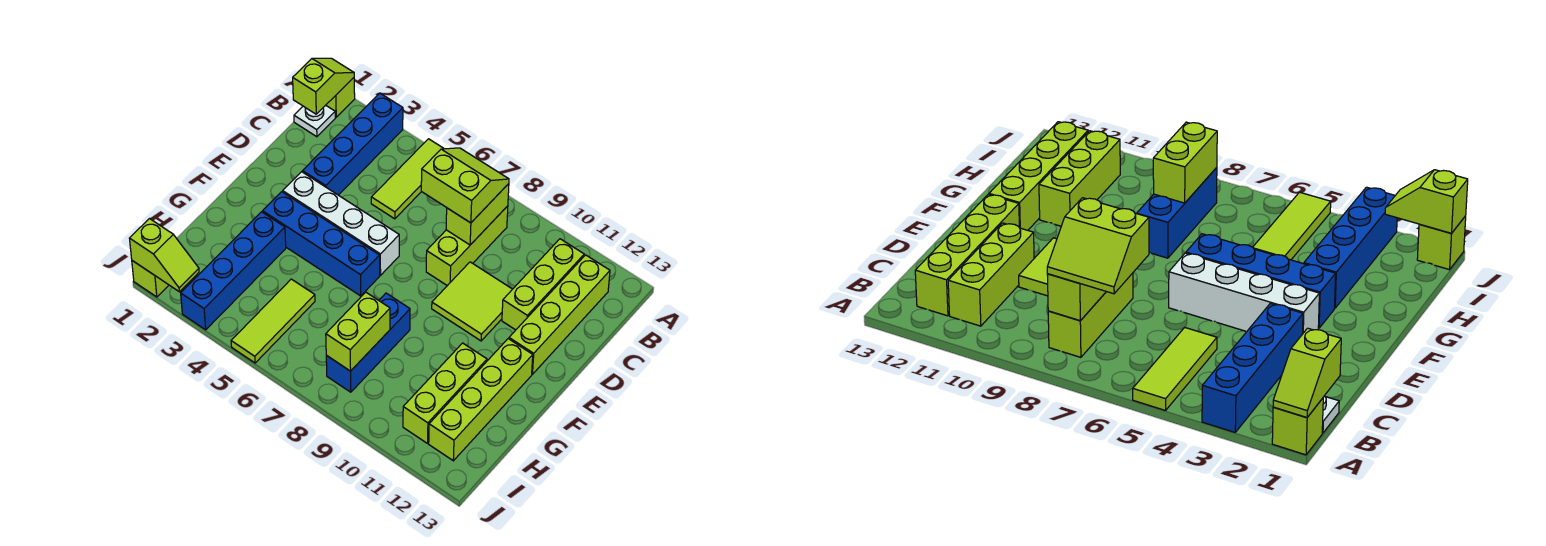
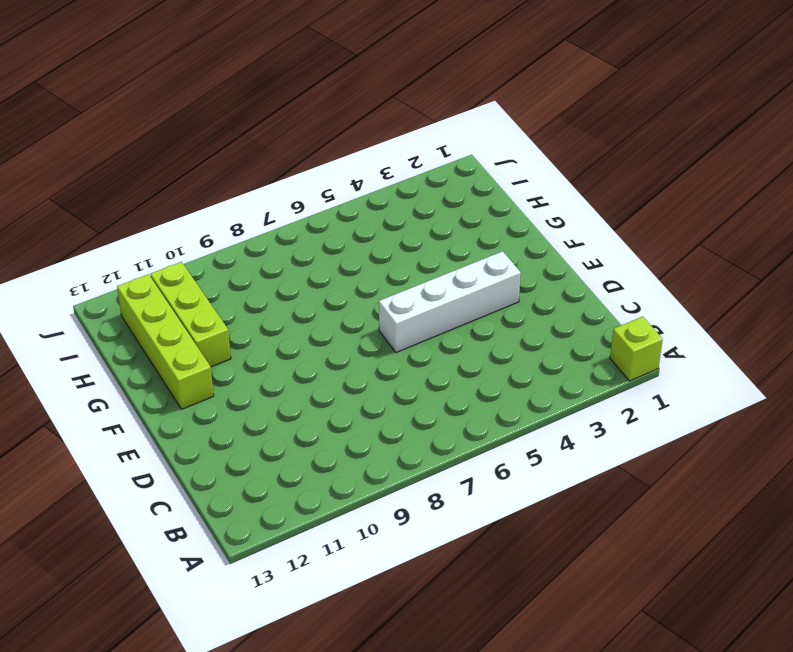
none -> blue brick A3:D3 level 1
none -> lime tile A5:C5 level 1
none -> white plate B1 level 1

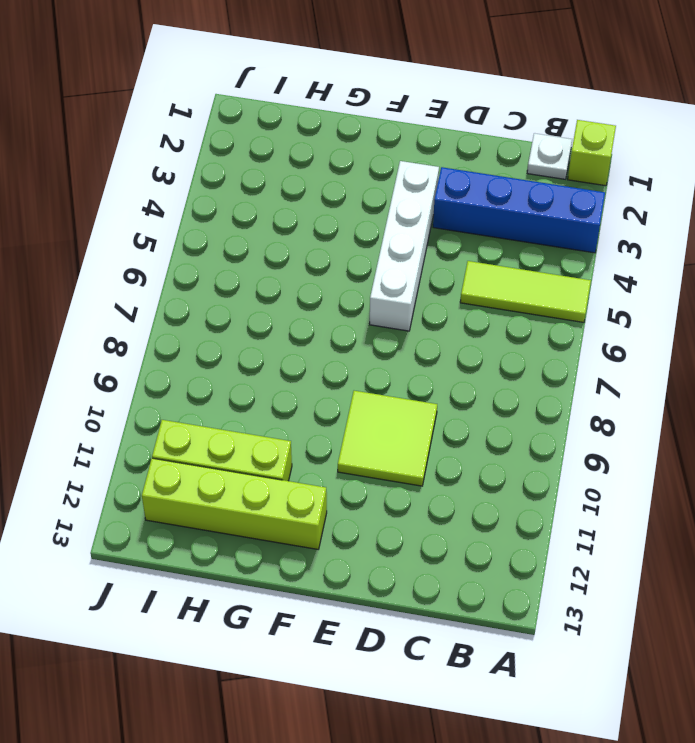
none -> lime brick B8:D8 level 1
none -> lime brick B11:D11 level 1
none -> lime brick B12:E12 level 1

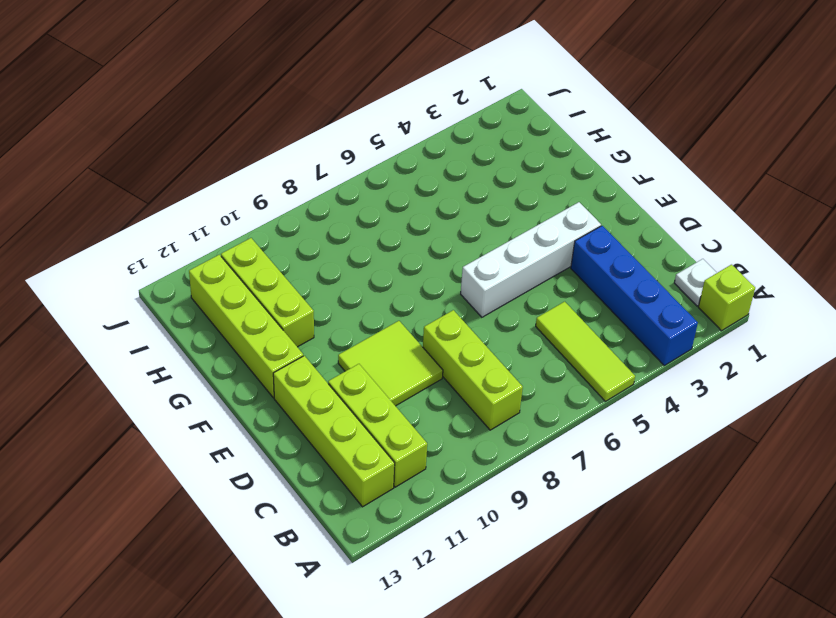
none -> blue brick F3:F6 level 1
none -> blue brick G3:J3 level 1
none -> blue brick G8:I8 level 1

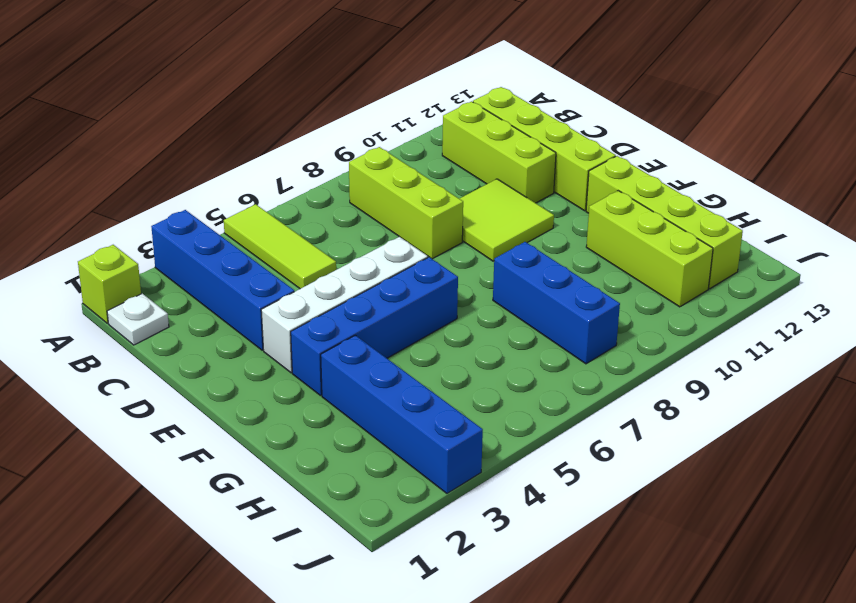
none -> lime tile H5:J5 level 1
none -> lime brick J1 level 1
none -> lime slope A1:B1 level 2 top B

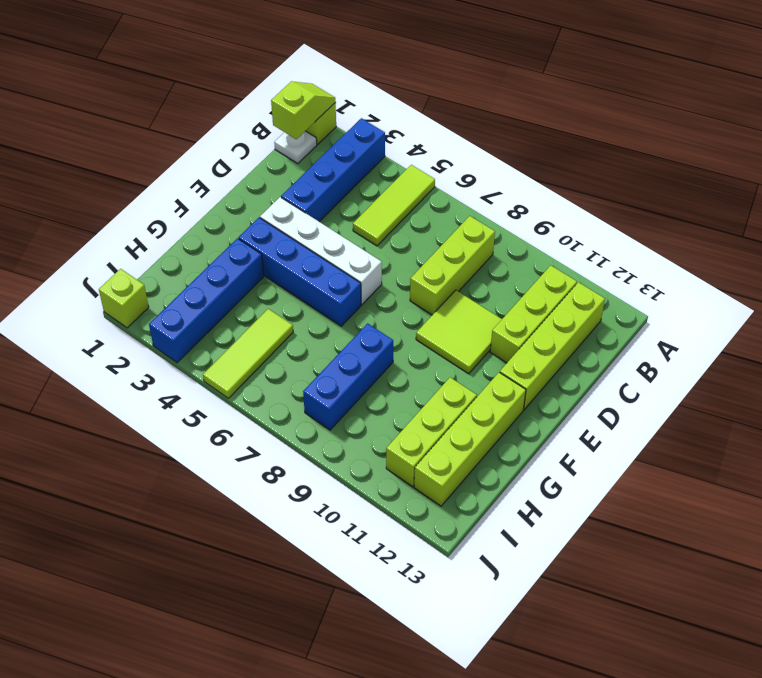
none -> lime brick B8:C8 level 2
none -> lime brick H8:I8 level 2
none -> lime slope J1:J2 level 2 top 1

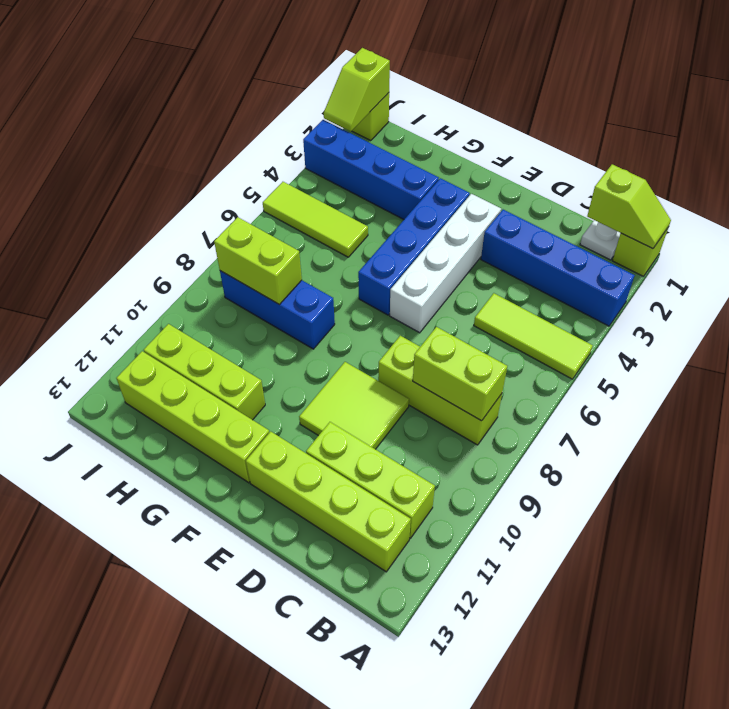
none -> lime slope B7:C8 level 3 top C

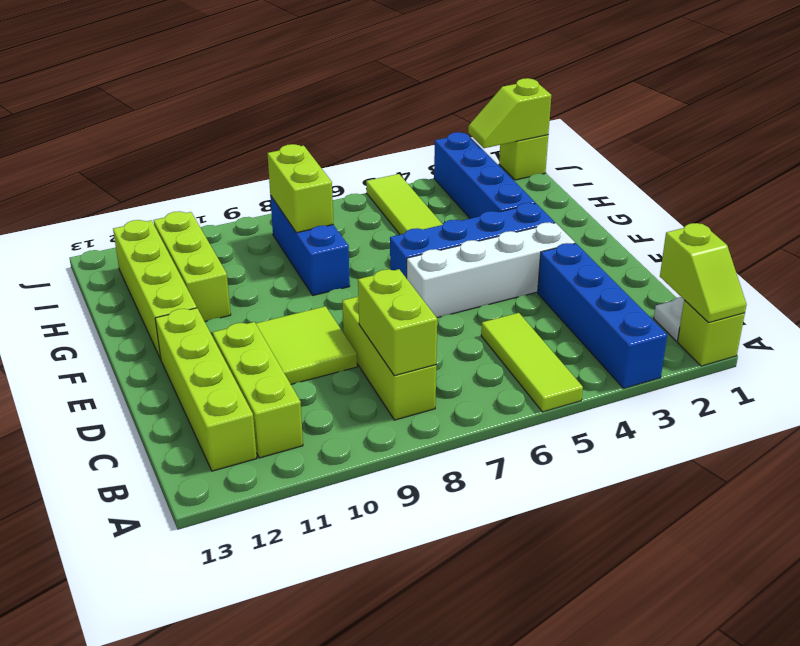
none -> lime slope B7:C8 level 3 top C

